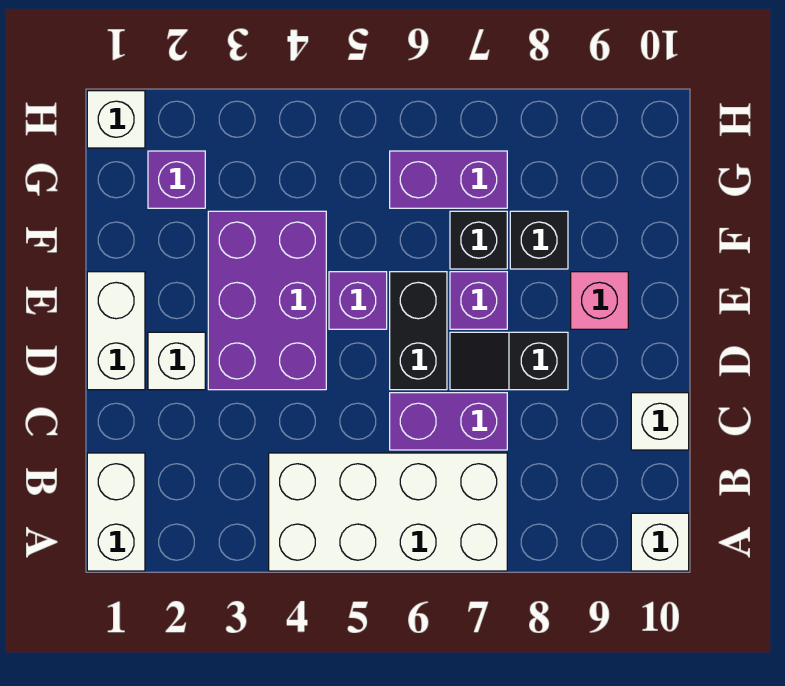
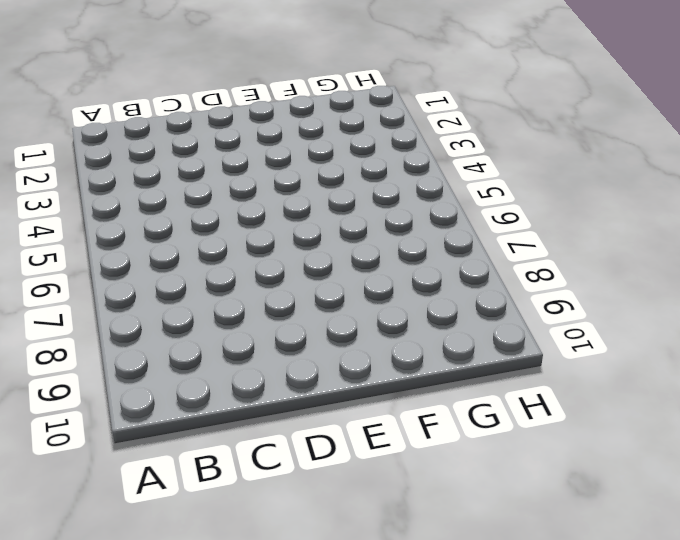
none -> white brick A1:B1 level 1
none -> white brick A4:B7 level 1
none -> white brick A10 level 1

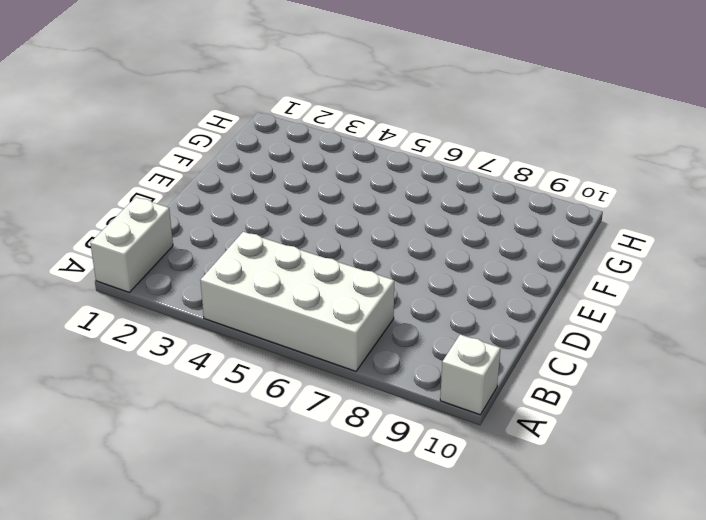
none -> purple brick C6:C7 level 1
none -> white brick C10 level 1
none -> white brick D1:E1 level 1

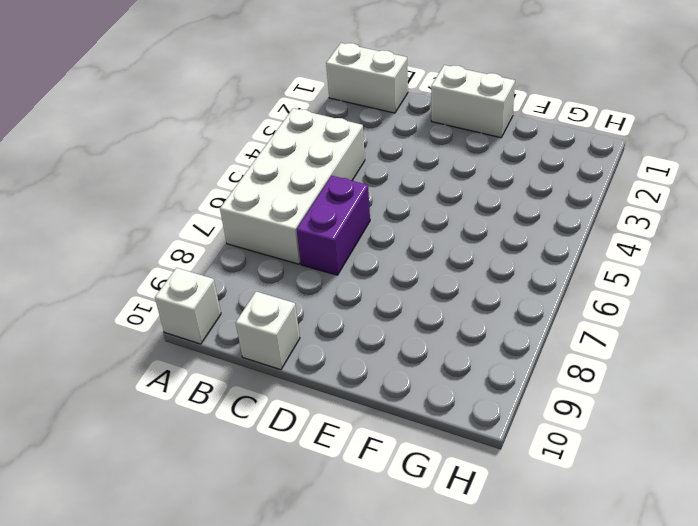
none -> white brick D2 level 1
none -> purple brick D3:F4 level 1
none -> black brick D6:E6 level 1

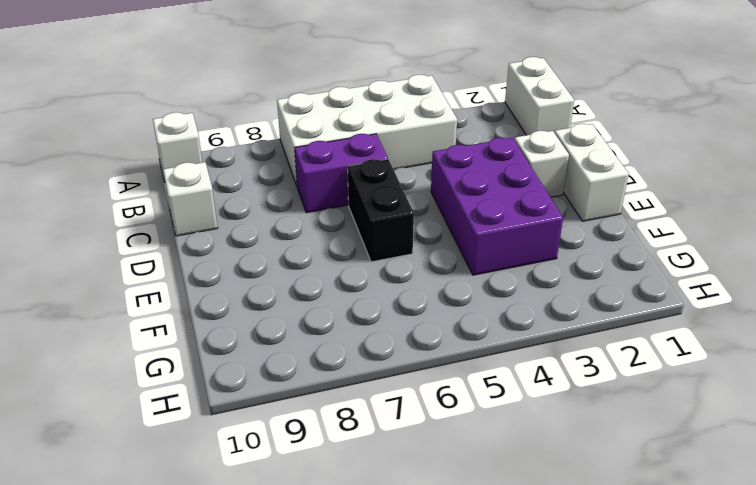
none -> black slope D7:D8 level 1 top 8
none -> purple brick E5 level 1
none -> purple brick E7 level 1

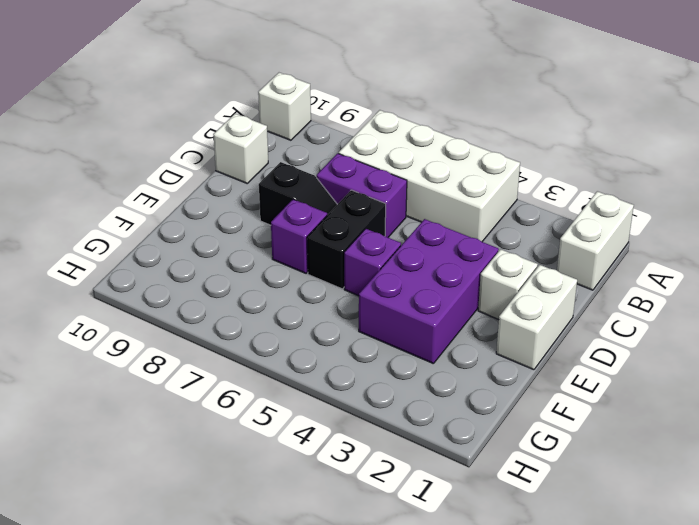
none -> pink brick E9 level 1
none -> black brick F7 level 1
none -> black brick F8 level 1

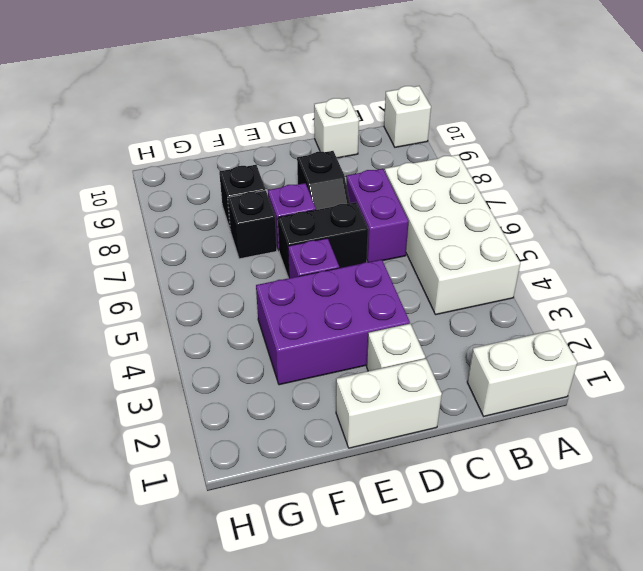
none -> pink brick E9 level 1
none -> purple brick G2 level 1
none -> purple brick G6:G7 level 1

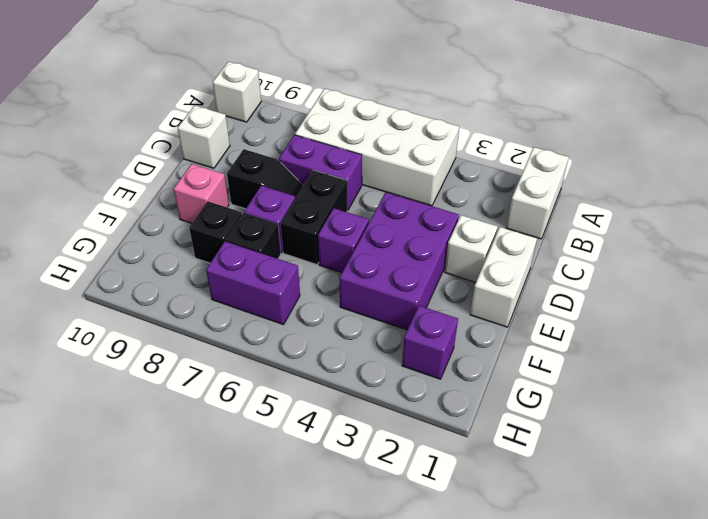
none -> white brick H1 level 1

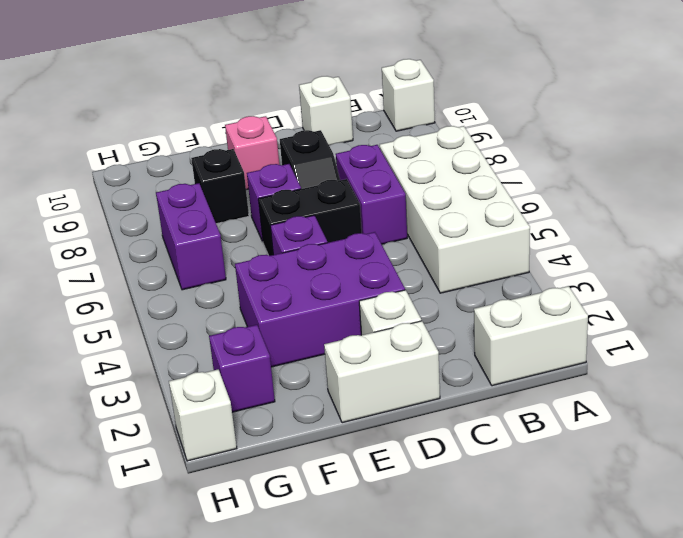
none -> black brick F7 level 1

